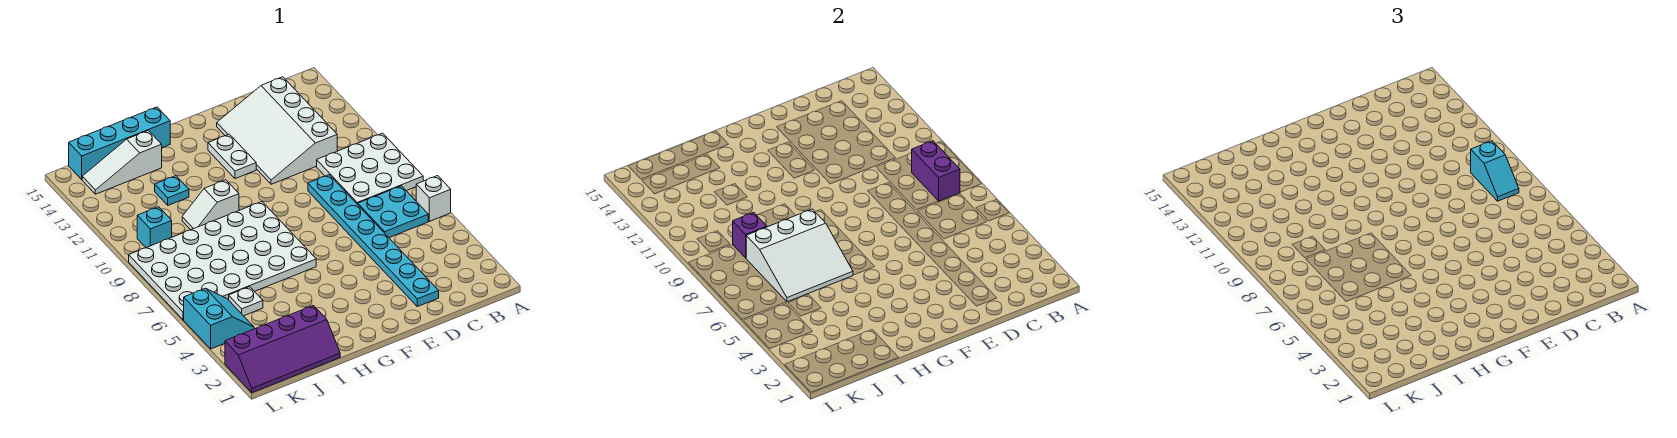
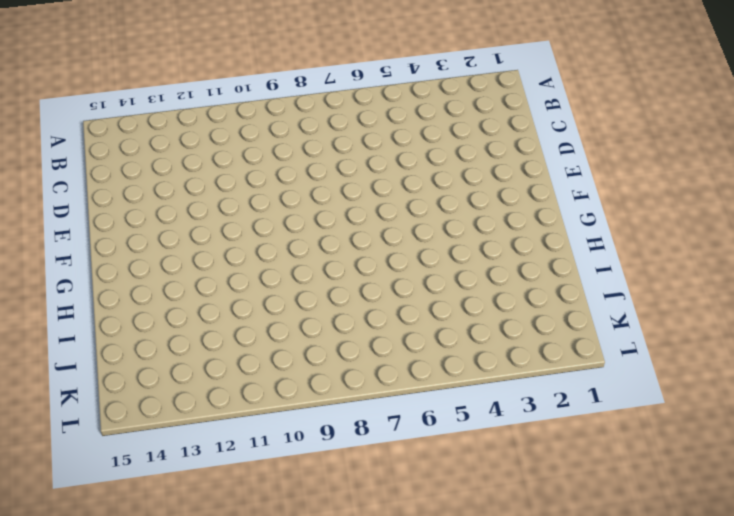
none -> white brick A6 level 1
none -> white plate A8:C10 level 1
none -> cyan plate B6:C7 level 1

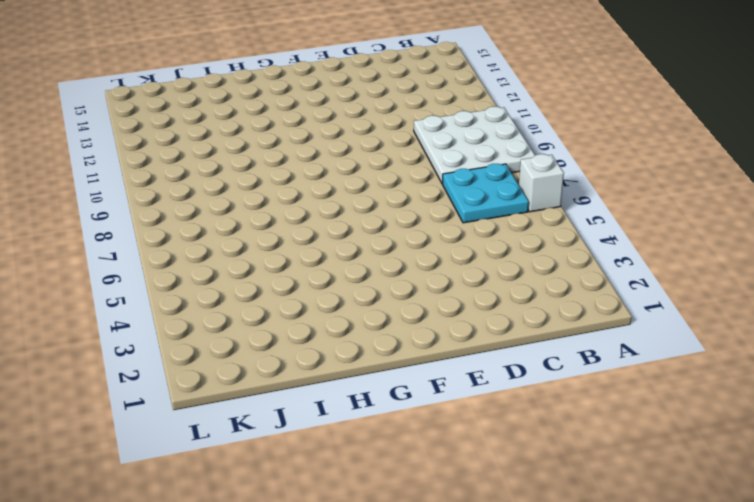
none -> white slope C11:E14 level 1 top C
none -> cyan plate D2:D9 level 1
none -> white plate F12:F13 level 1

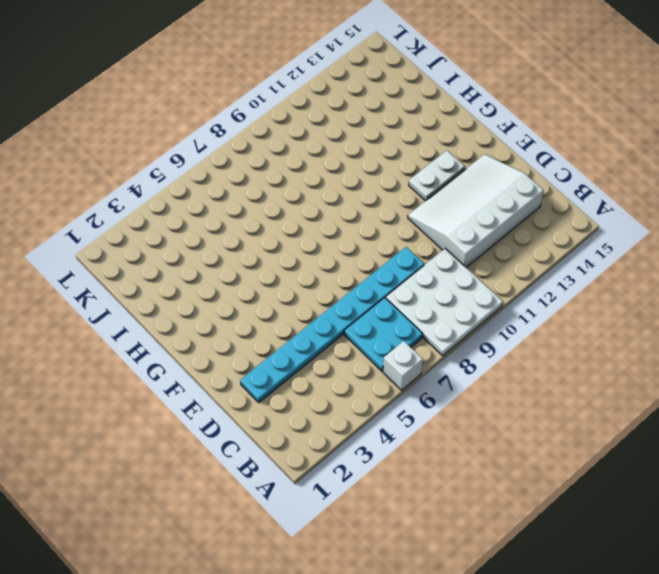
none -> white plate G6:L9 level 1
none -> white slope H10:I10 level 1 top H
none -> cyan brick H15:K15 level 1

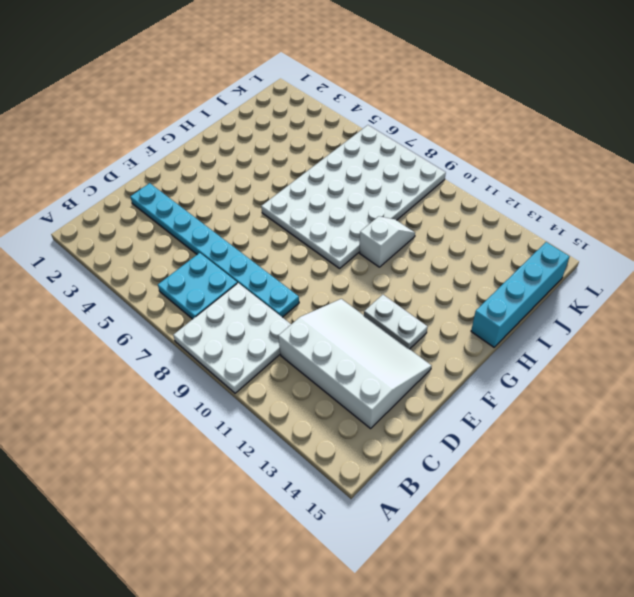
none -> white brick A6 level 1
none -> purple slope I1:L2 level 1 top 2
none -> cyan plate I12 level 1

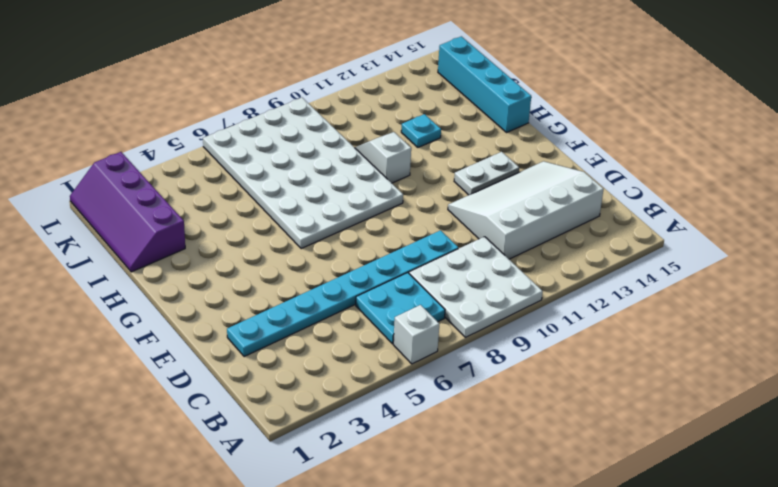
none -> white slope I14:K14 level 1 top I
none -> white plate J5 level 1
none -> cyan slope K4:L5 level 1 top L

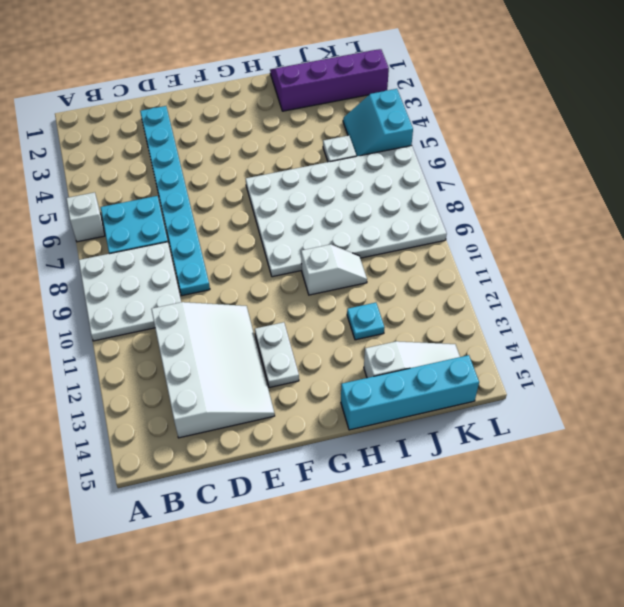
none -> cyan brick K10 level 1
none -> purple brick B8:B9 level 2
none -> white slope H6:J8 level 2 top 8

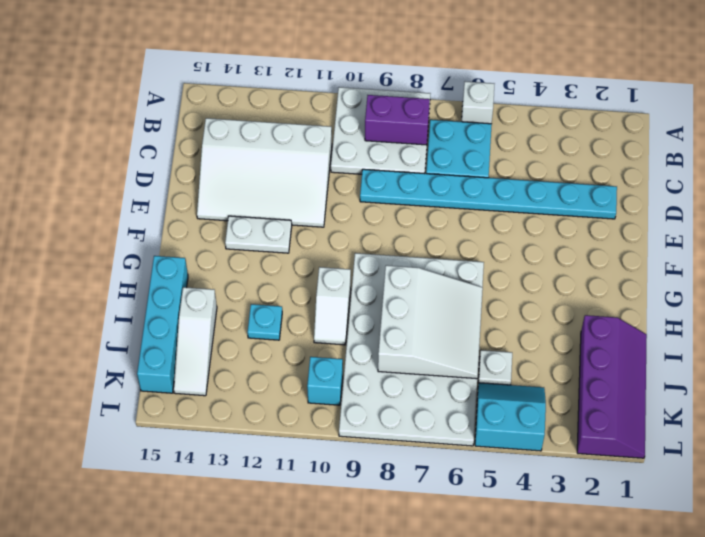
none -> purple brick J9 level 2
none -> cyan slope B8:B9 level 3 top 9

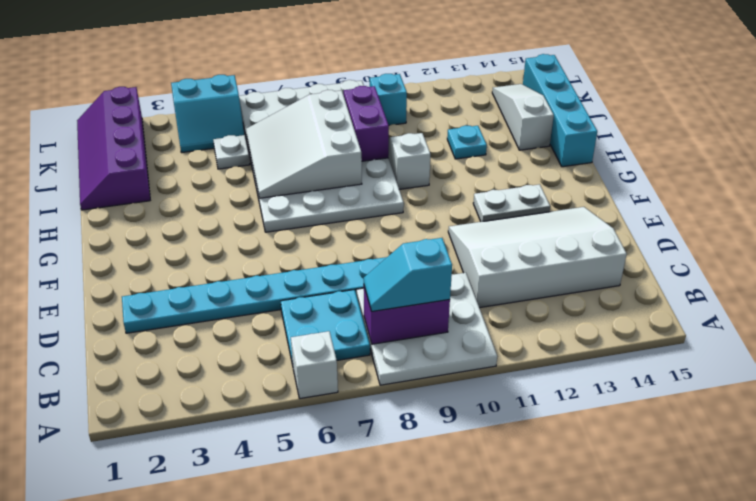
purple brick I9:J9 level 2 -> purple brick J9 level 2

